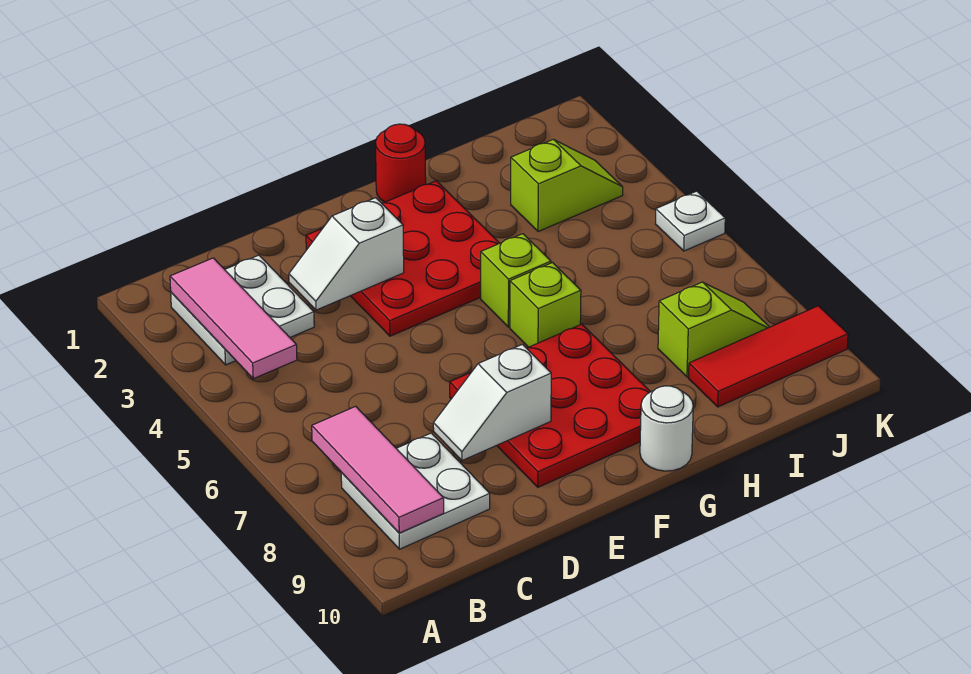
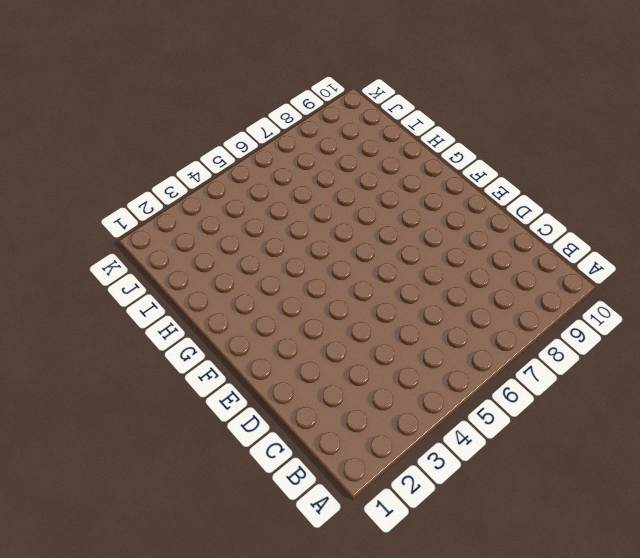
none -> white plate B2:C3 level 1
none -> white plate B8:C9 level 1
none -> red plate E2:G4 level 1

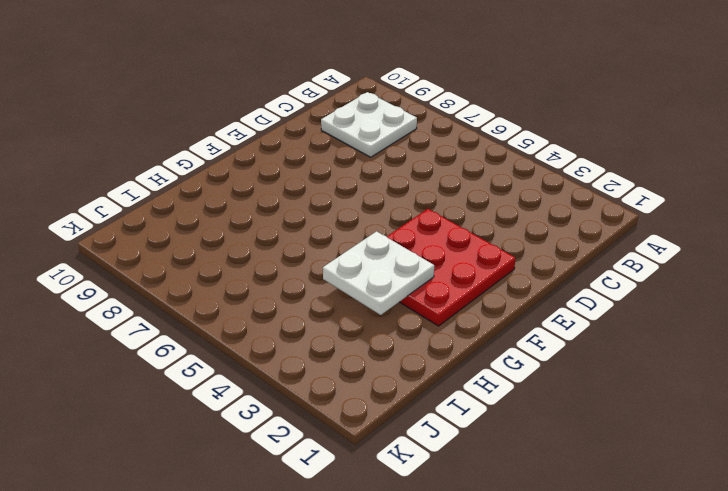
white plate G3:H4 level 2 -> white plate B2:C3 level 1
none -> red plate E7:G9 level 1
none -> red round brick G1 level 1
none -> lime brick G5 level 1

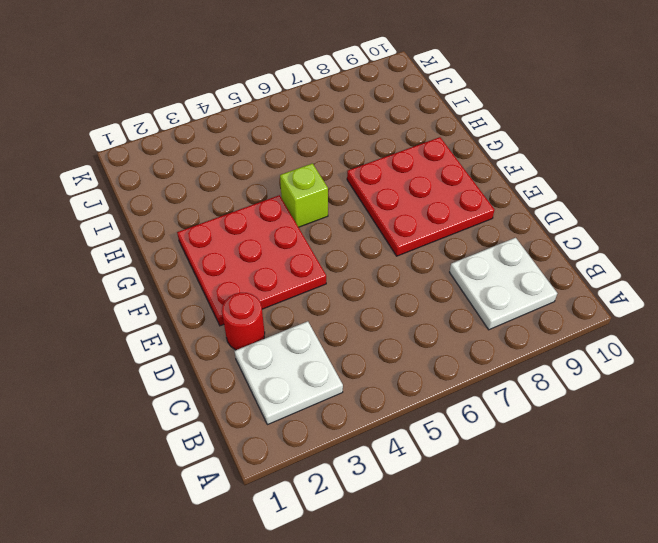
red round brick D2 level 1 -> red round brick G1 level 1
none -> lime brick G6 level 1
none -> white round brick G10 level 1
none -> lime slope I3:J3 level 1 top I

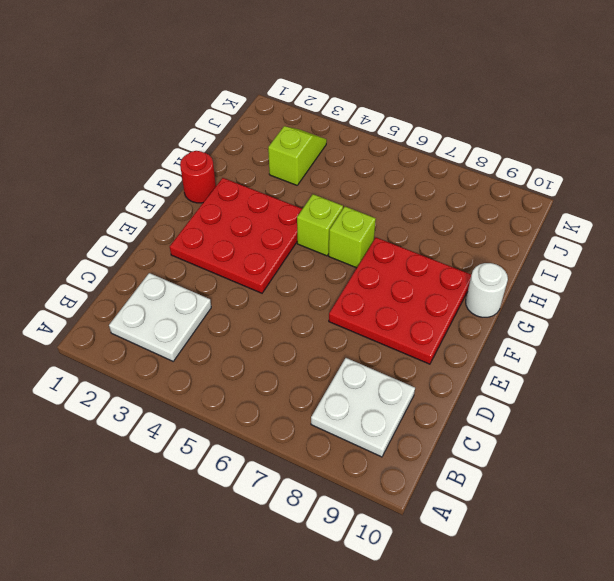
none -> lime slope I8:J8 level 1 top I
none -> red tile I9:K9 level 1
none -> white plate K5 level 1

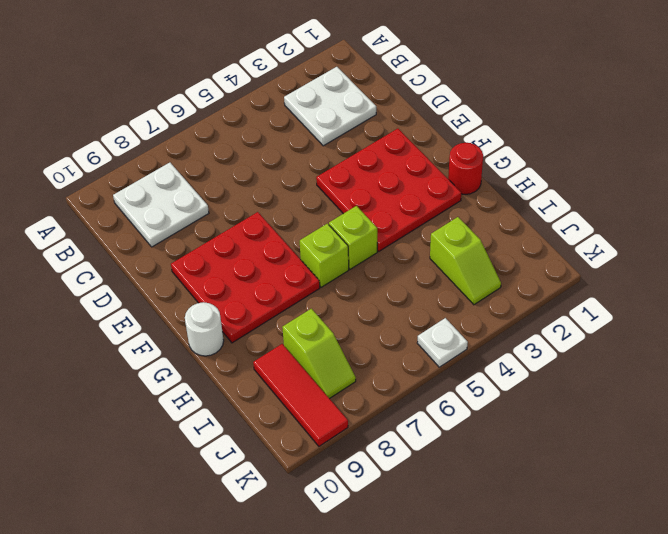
none -> pink tile B2:B4 level 2
none -> pink tile B7:B9 level 2
none -> white slope D3:E3 level 2 top E

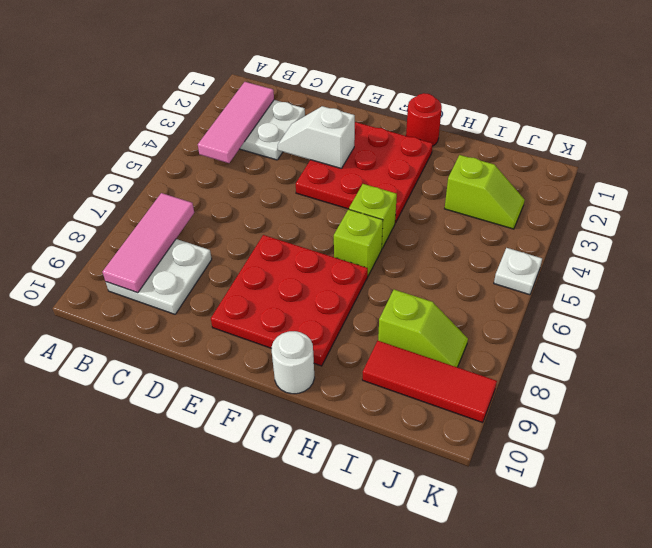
none -> white slope D8:E8 level 2 top E

